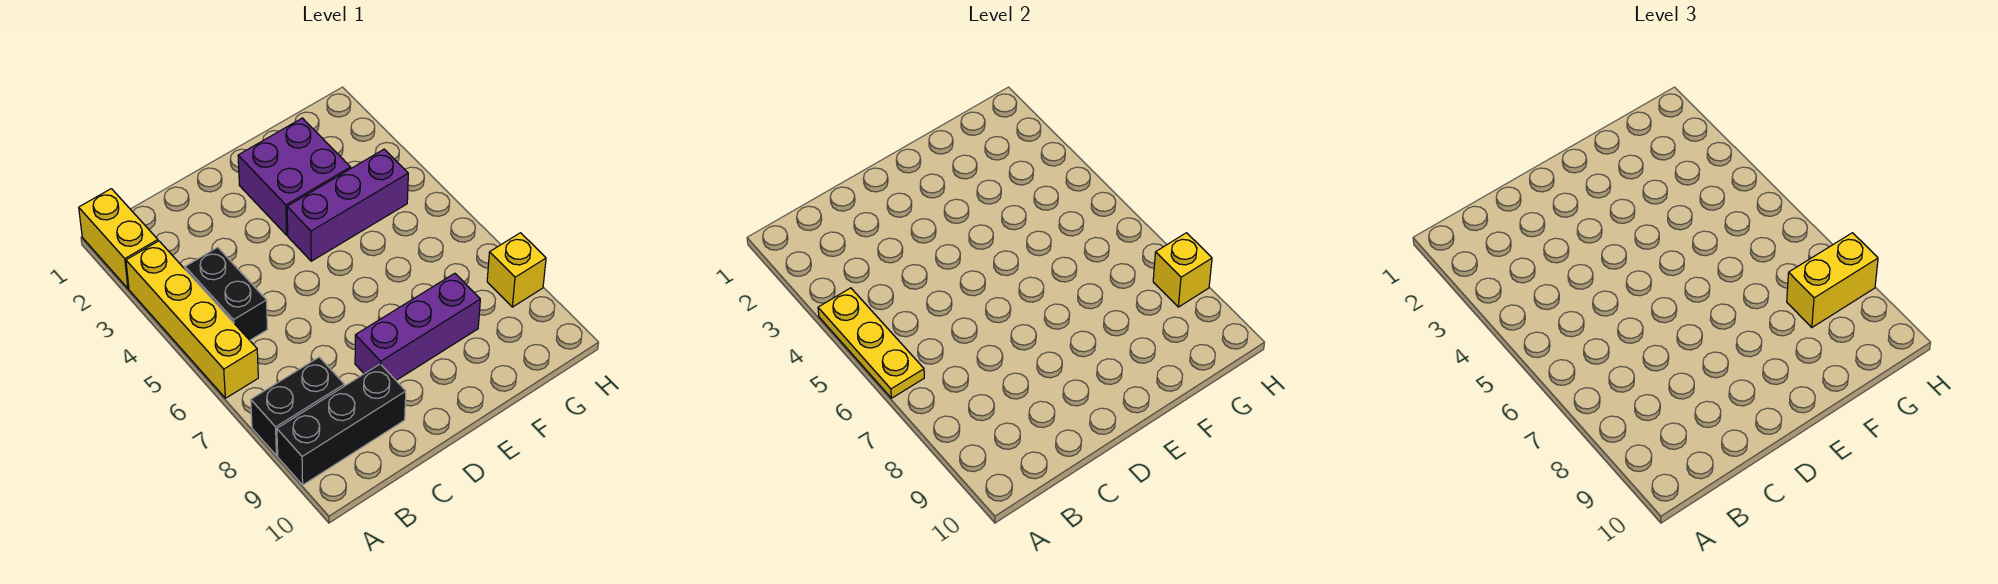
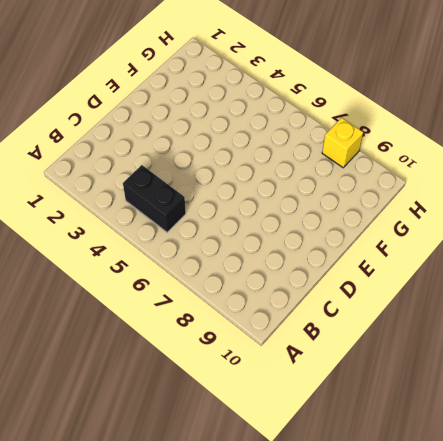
none -> yellow brick A1:A2 level 1
none -> yellow brick A3:A6 level 1
none -> black brick A8:B8 level 1

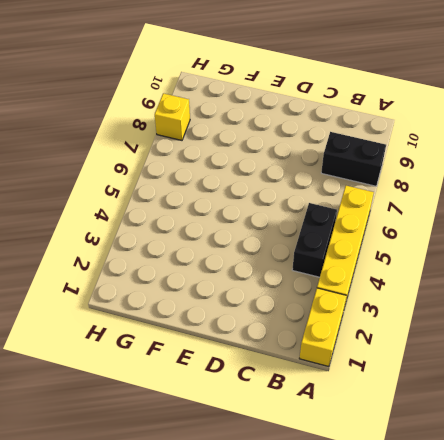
none -> black brick A9:C9 level 1
none -> purple brick D8:F8 level 1
none -> purple brick E2:F3 level 1

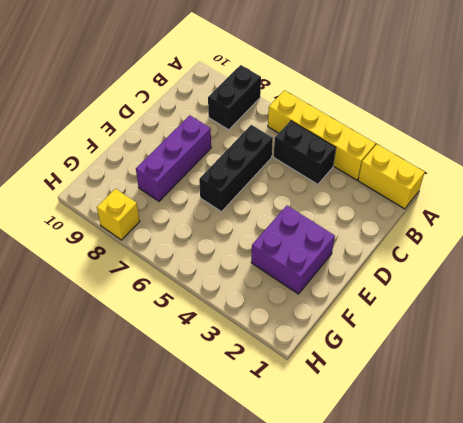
black brick C6:E6 level 1 -> black brick A9:C9 level 1
none -> purple brick E4:G4 level 1
none -> yellow plate A4:A6 level 2
none -> yellow brick H8 level 2

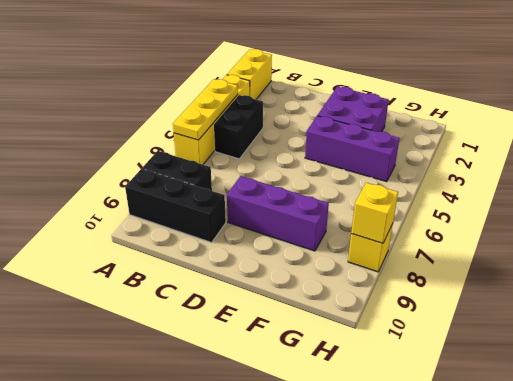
none -> yellow brick G8:H8 level 3

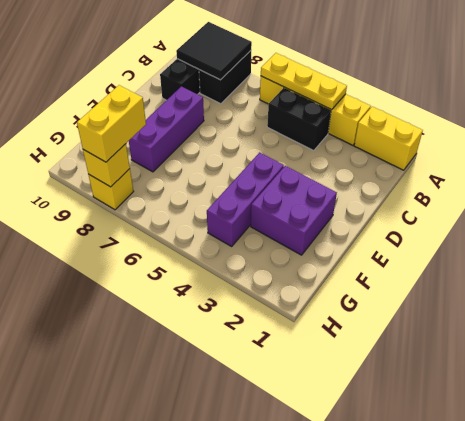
black tile A8:B9 level 2 -> none

